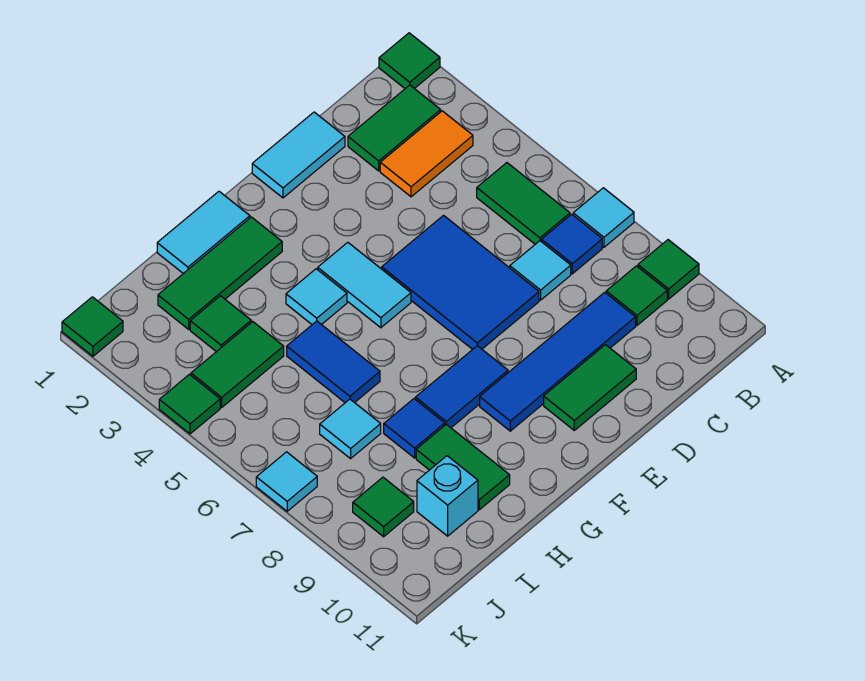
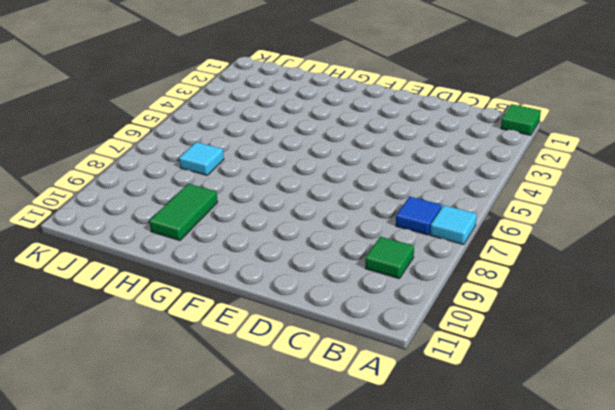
none -> green tile A9 level 1
none -> green tile B2:C2 level 1
none -> orange tile B3:C3 level 1

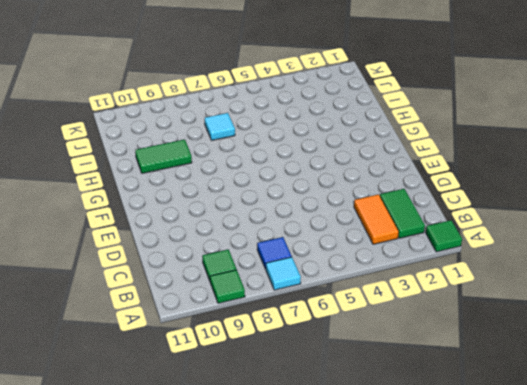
none -> green tile B5:B6 level 1
none -> cyan tile C7 level 1
none -> blue tile C9:F9 level 1

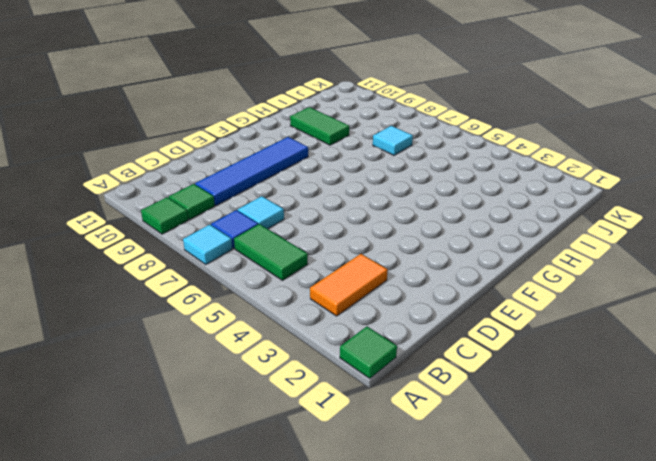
none -> green tile B2:C2 level 1
none -> cyan tile D1:E1 level 1
none -> blue tile D5:E7 level 1

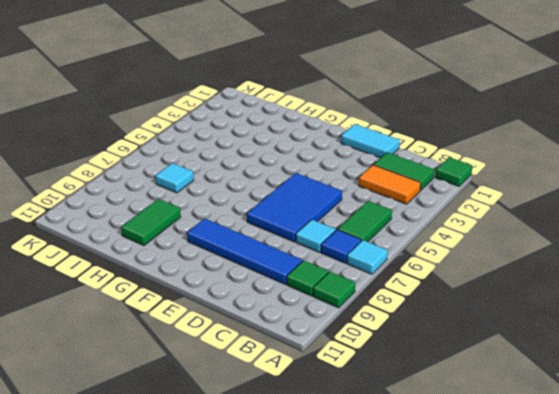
none -> green tile D10:E10 level 1
none -> cyan tile F4:F5 level 1
none -> blue tile F8:G8 level 1

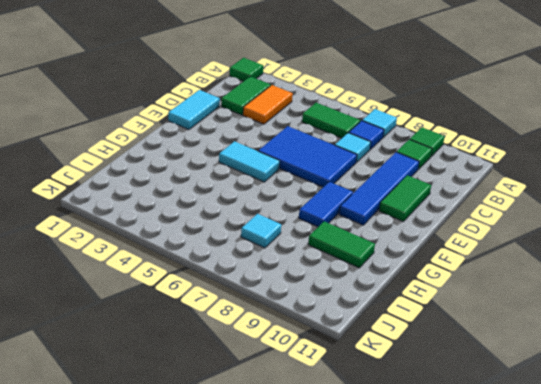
none -> cyan tile G1:H1 level 1
none -> green tile G2:I2 level 1
none -> cyan tile G4 level 1

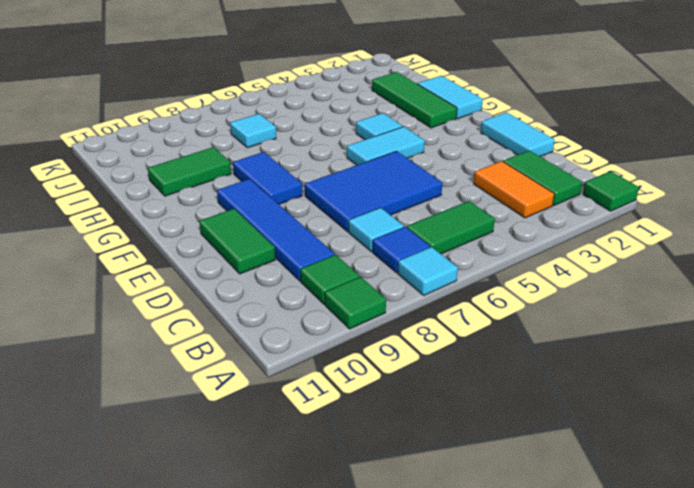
none -> blue tile H5:H6 level 1
none -> blue tile H8 level 1
none -> green tile I3 level 1

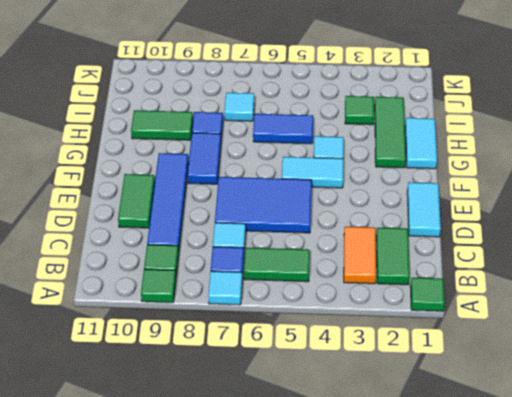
none -> green tile I4:J4 level 1
none -> cyan brick I10 level 1
none -> green tile J9 level 1

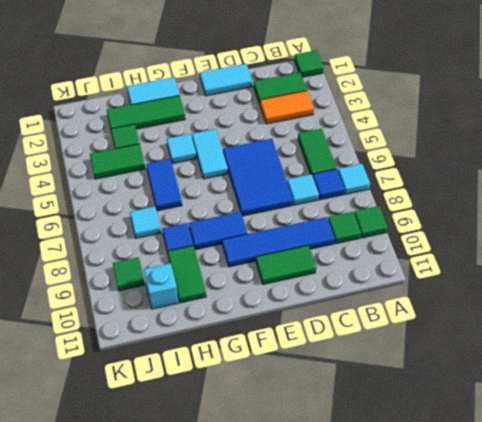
none -> green tile K1 level 1
none -> green tile K4 level 1
none -> cyan tile K7 level 1

